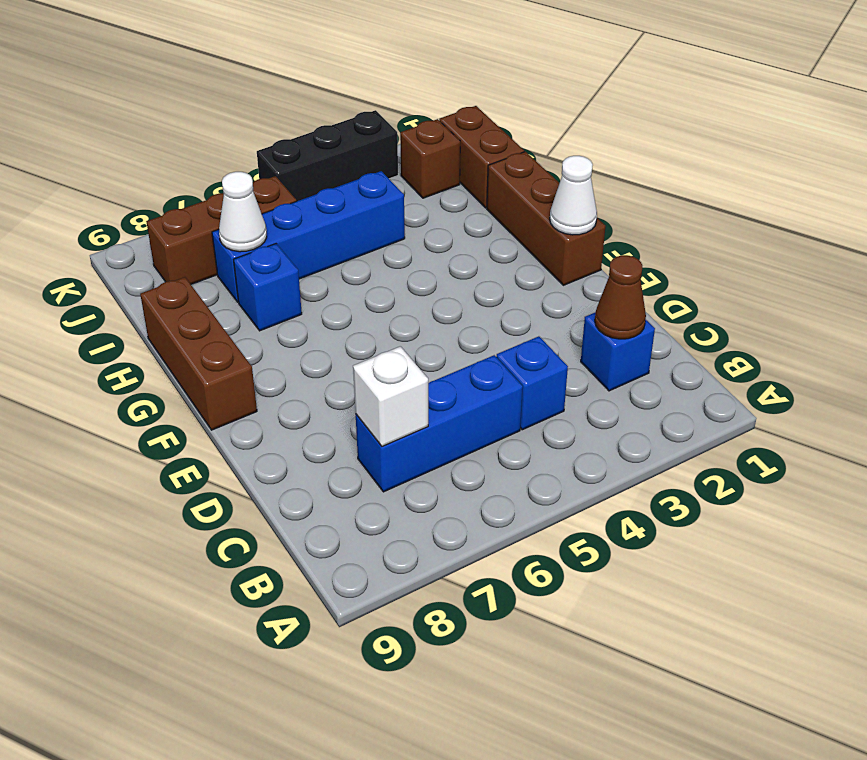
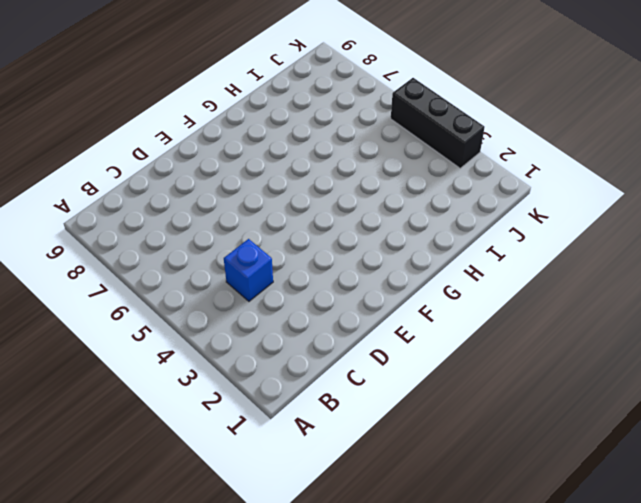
none -> blue brick C2 level 1
none -> blue brick C5:C7 level 1
none -> brown brick F1:H1 level 1

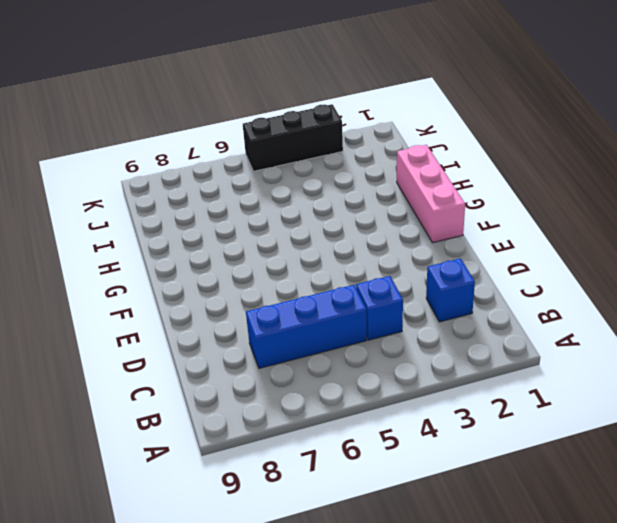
pink brick F1:H1 level 1 -> brown brick F1:H1 level 1
none -> brown brick F9:H9 level 1
none -> blue brick H7 level 1
none -> brown brick I1:J1 level 1

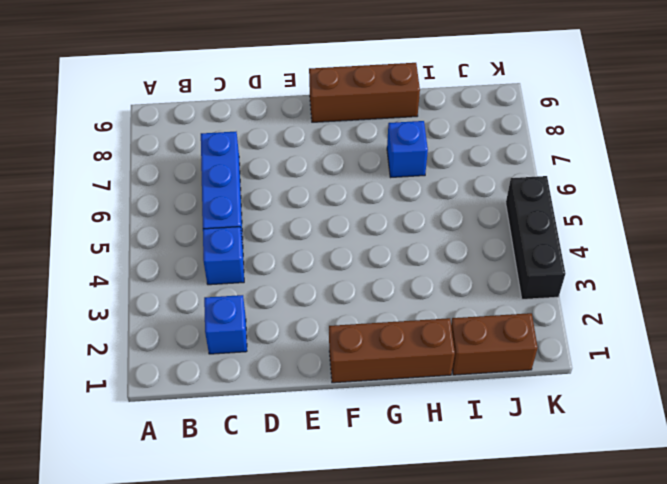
none -> blue brick I4:I7 level 1
none -> brown brick J2 level 1
none -> brown brick J6:J8 level 1

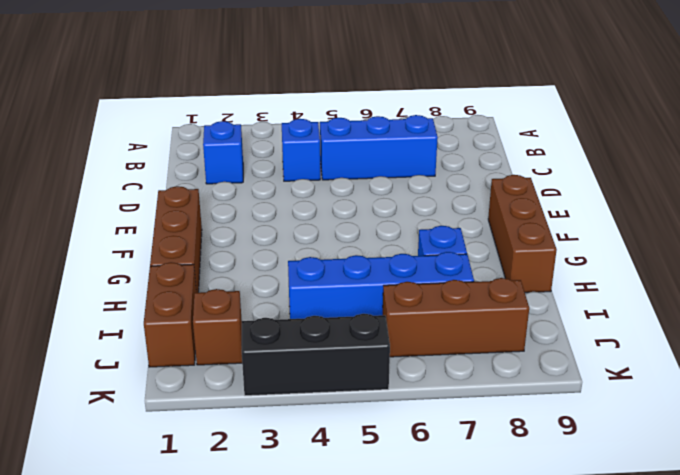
none -> brown cone C2 level 2
none -> white brick C7 level 2
none -> white cone F1 level 2

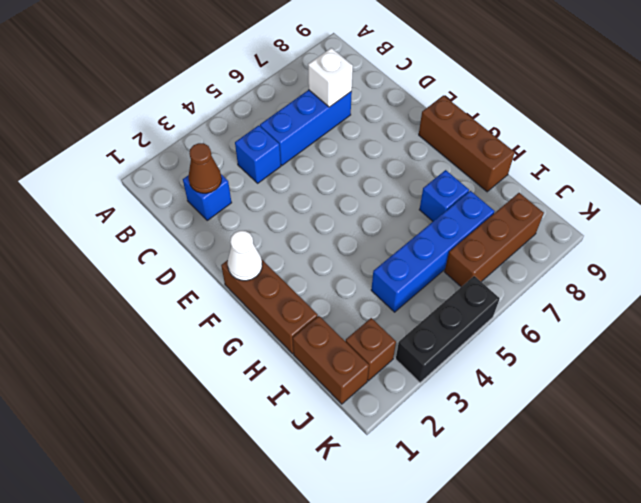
none -> white cone I7 level 2

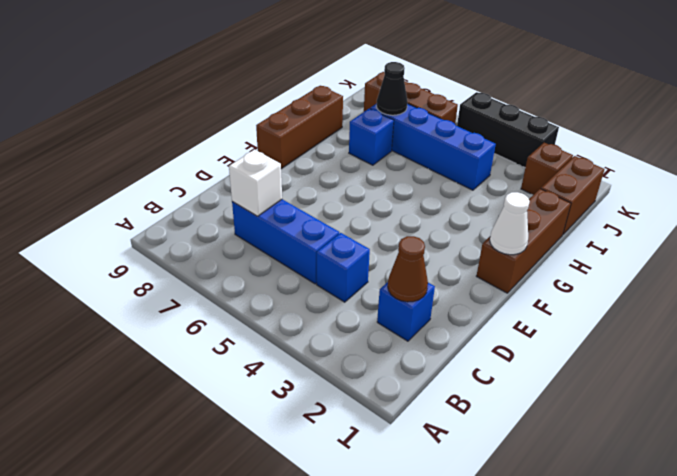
black cone I7 level 2 -> white cone I7 level 2

